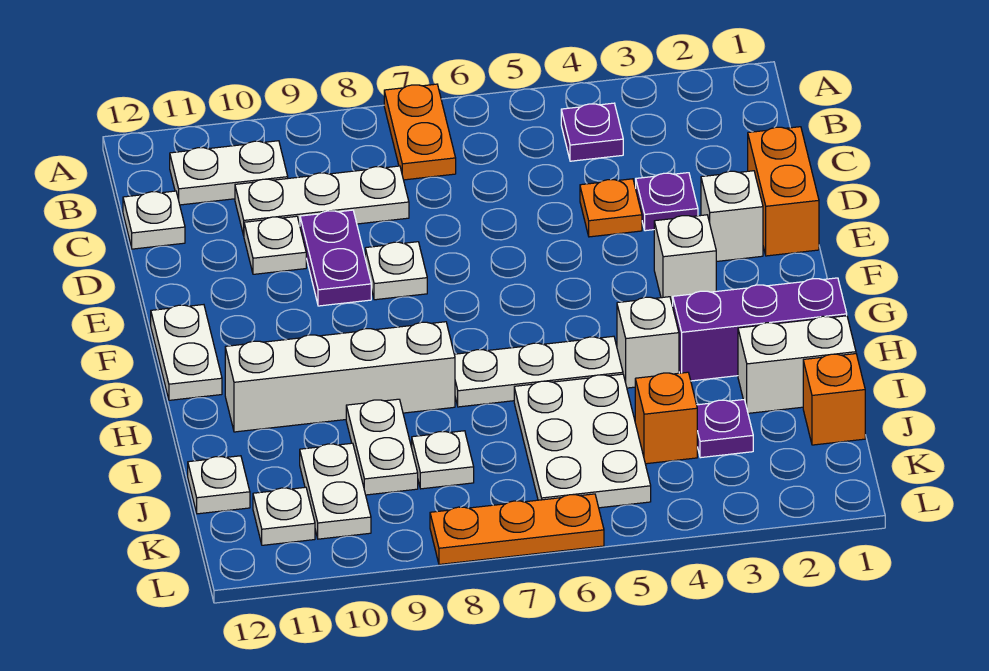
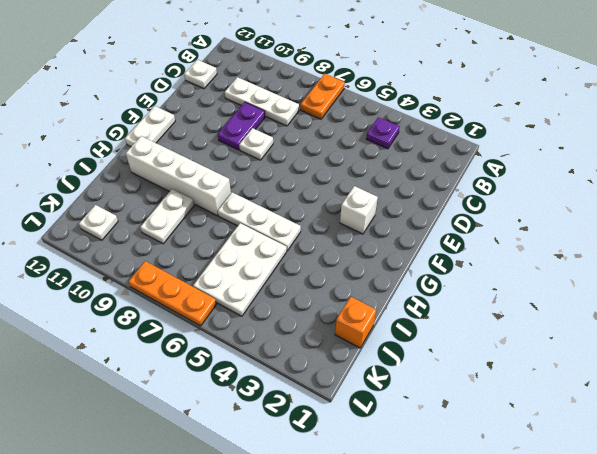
none -> white plate B10:B11 level 1
none -> orange brick D1:E1 level 1
none -> purple plate D3 level 1

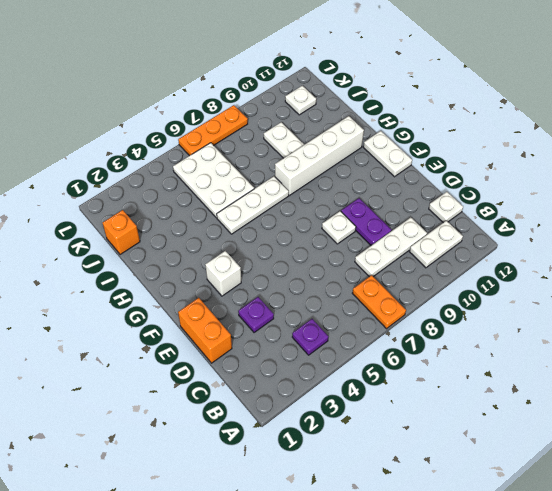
none -> orange plate D4 level 1
none -> white plate D10 level 1
none -> white brick E2 level 1

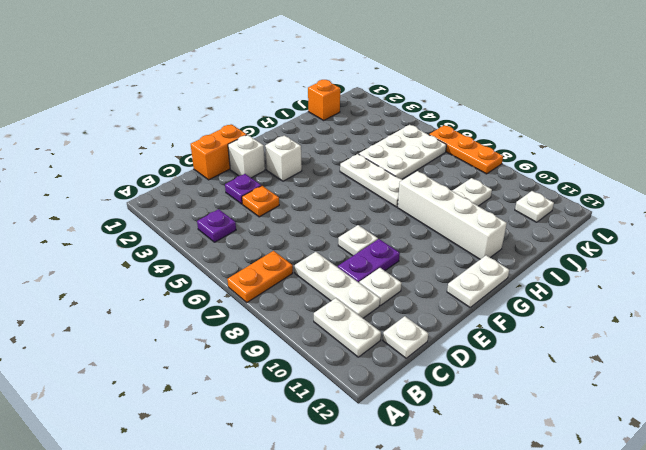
none -> purple brick H1:H3 level 1
none -> white brick H4 level 1
none -> white brick I1:I2 level 1

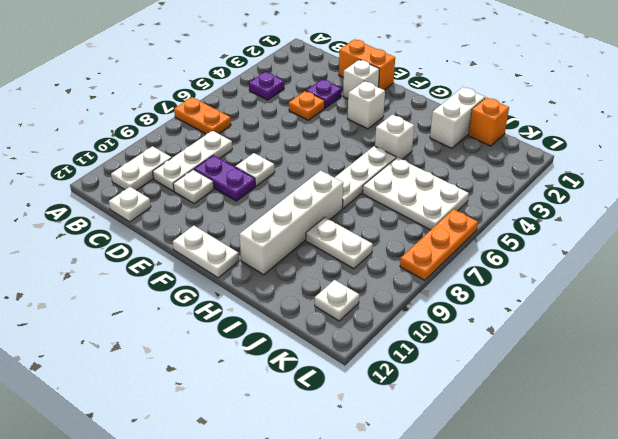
none -> purple brick H1:H3 level 1
none -> purple plate J3 level 1
none -> orange brick J4 level 1

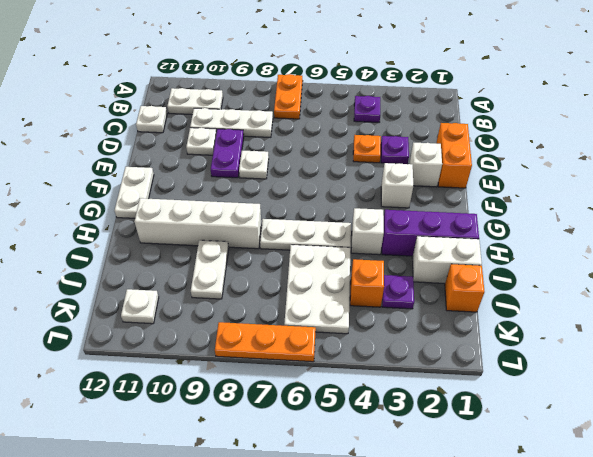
none -> white plate J8 level 1
none -> white plate J10:K10 level 1
none -> white plate J12 level 1

